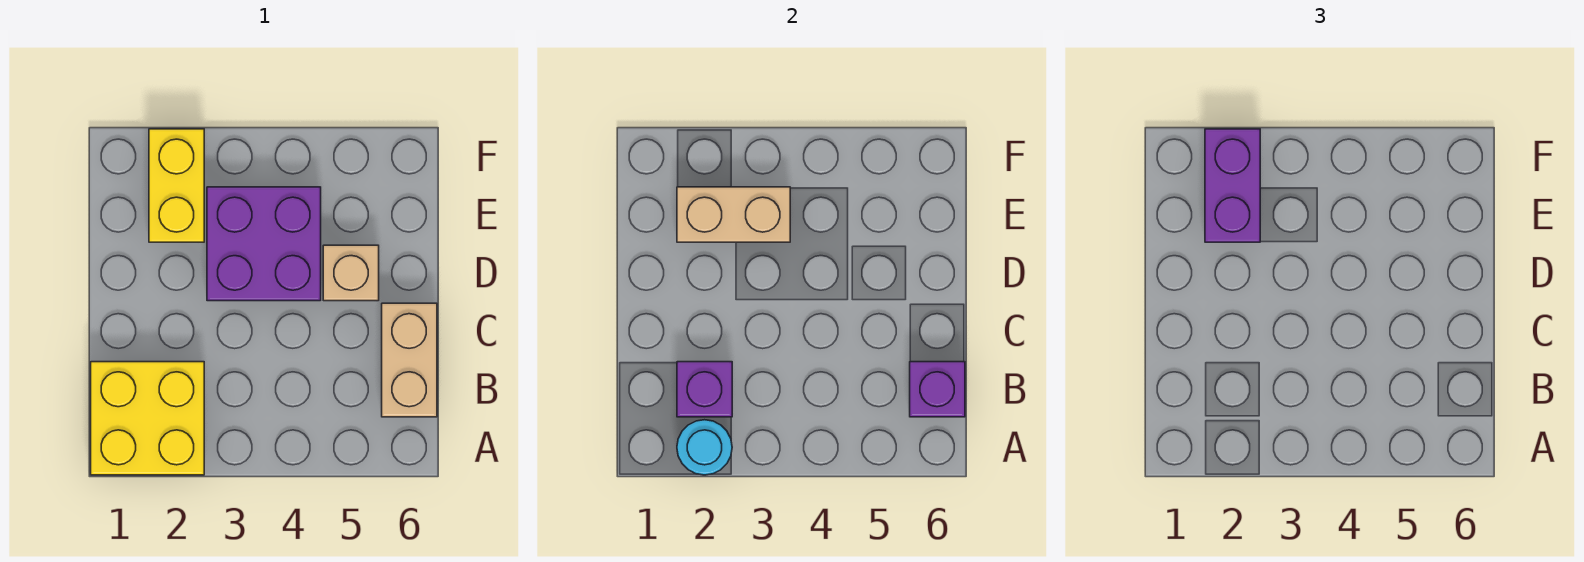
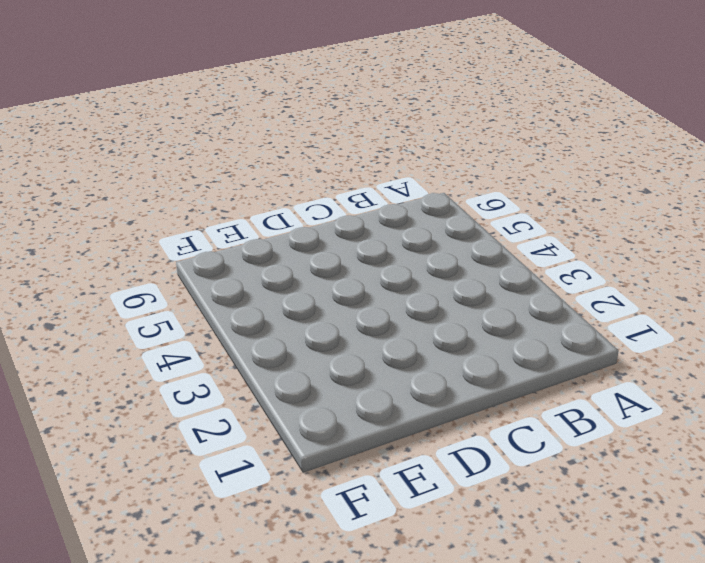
none -> yellow brick A1:B2 level 1
none -> tan brick B6:C6 level 1

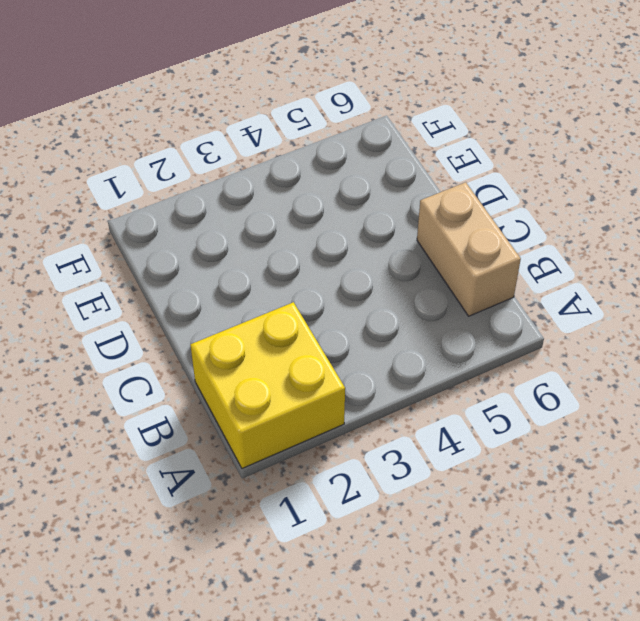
none -> purple brick D3:E4 level 1
none -> tan brick D5 level 1

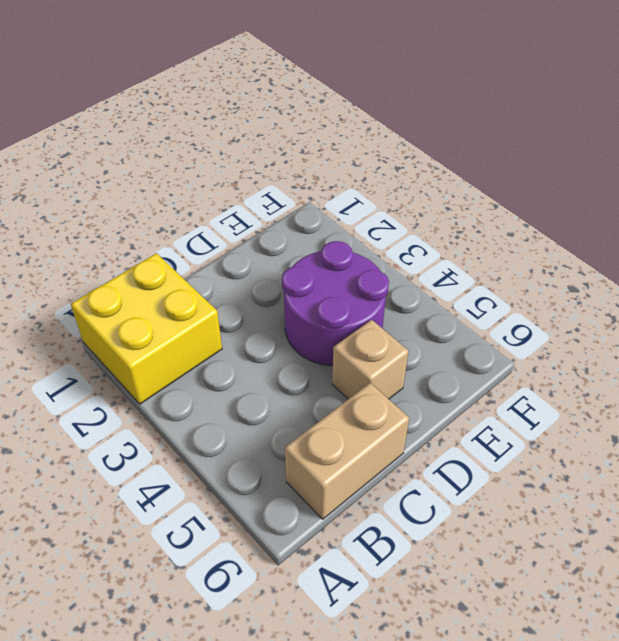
purple round brick D3:E4 level 1 -> purple brick D3:E4 level 1
none -> yellow brick E2:F2 level 1
none -> cyan round brick A2 level 2

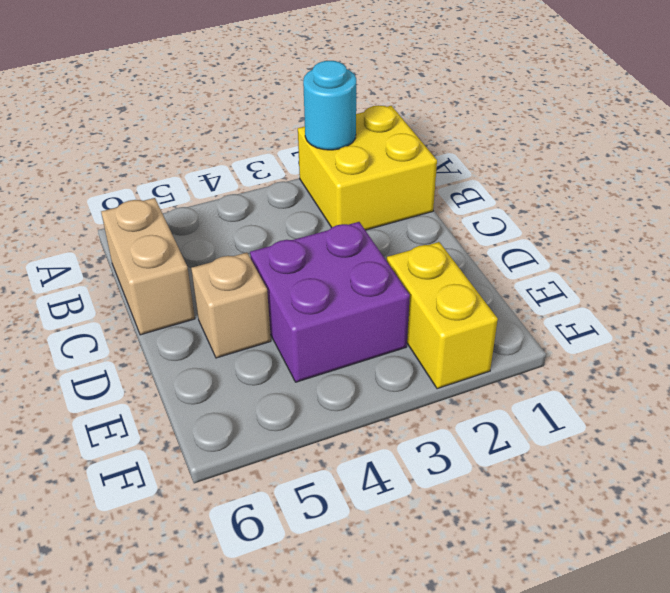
none -> purple brick B2 level 2
none -> purple brick B6 level 2

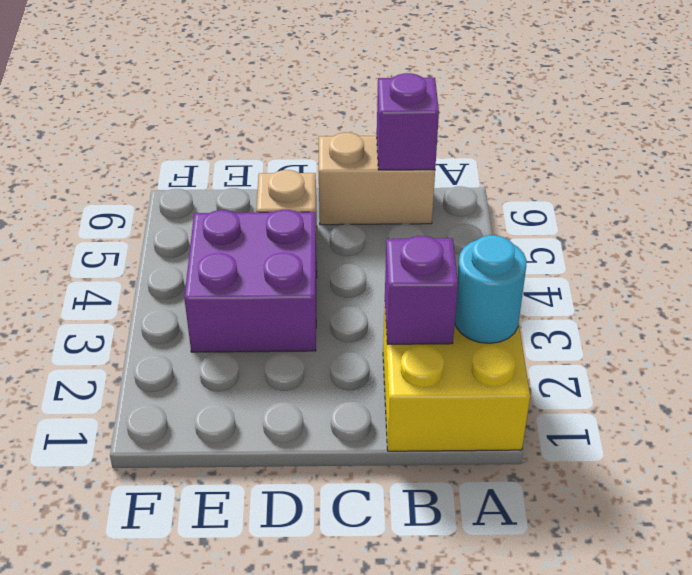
none -> yellow brick E2:F2 level 1
none -> tan brick E2:E3 level 2

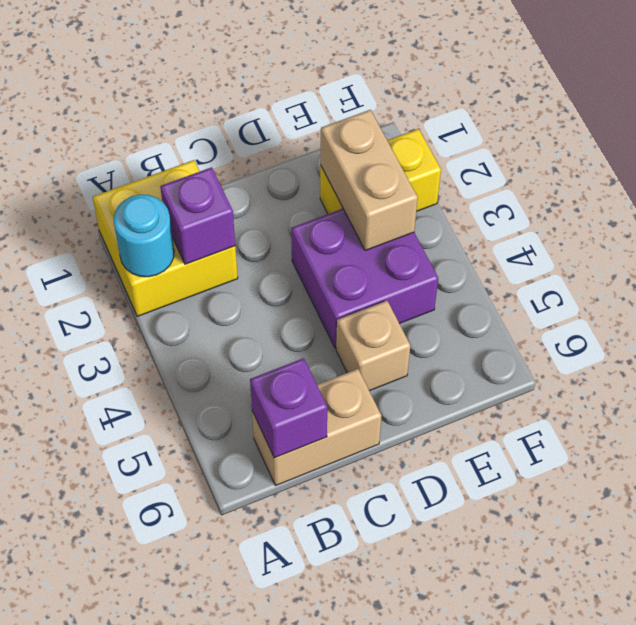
none -> purple brick E2:F2 level 3

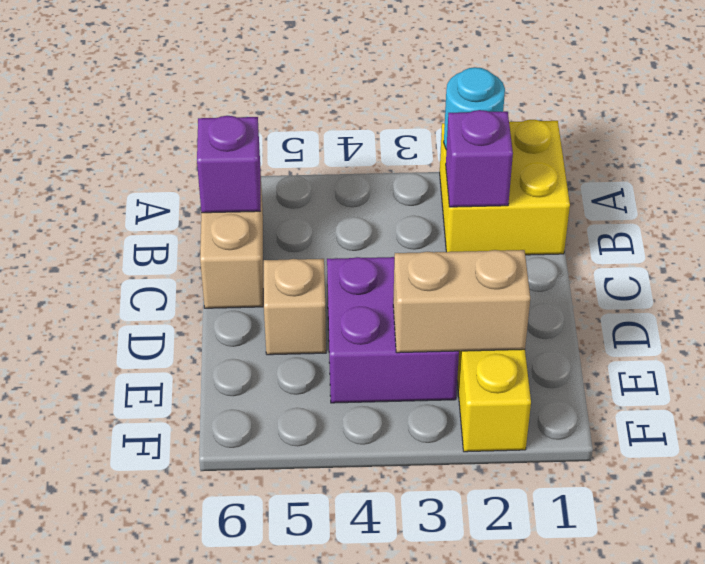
none -> purple brick E2:F2 level 3

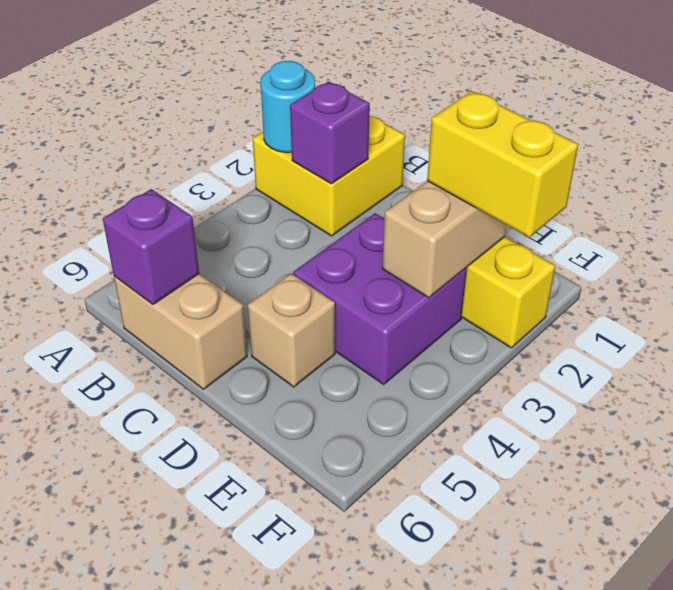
yellow brick E2:F2 level 3 -> purple brick E2:F2 level 3

